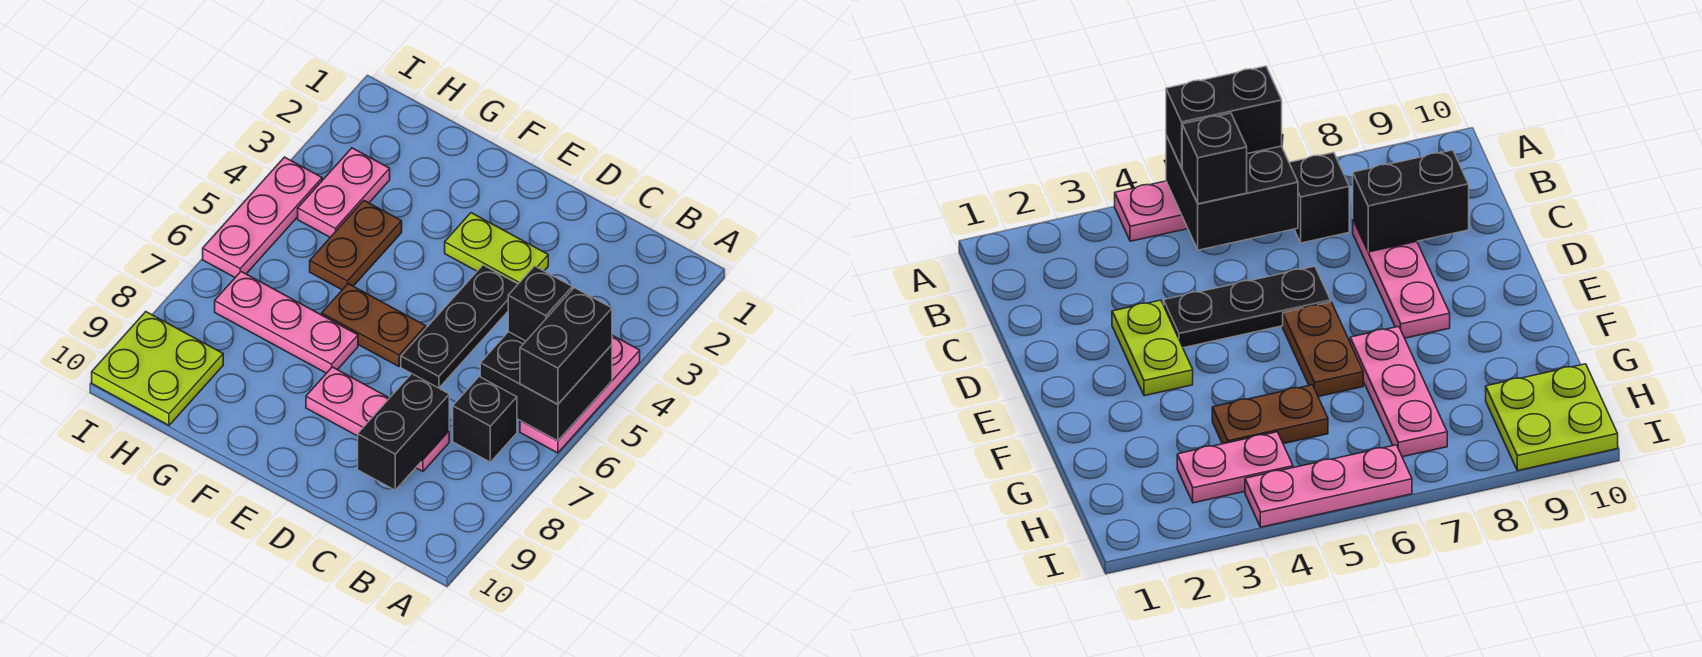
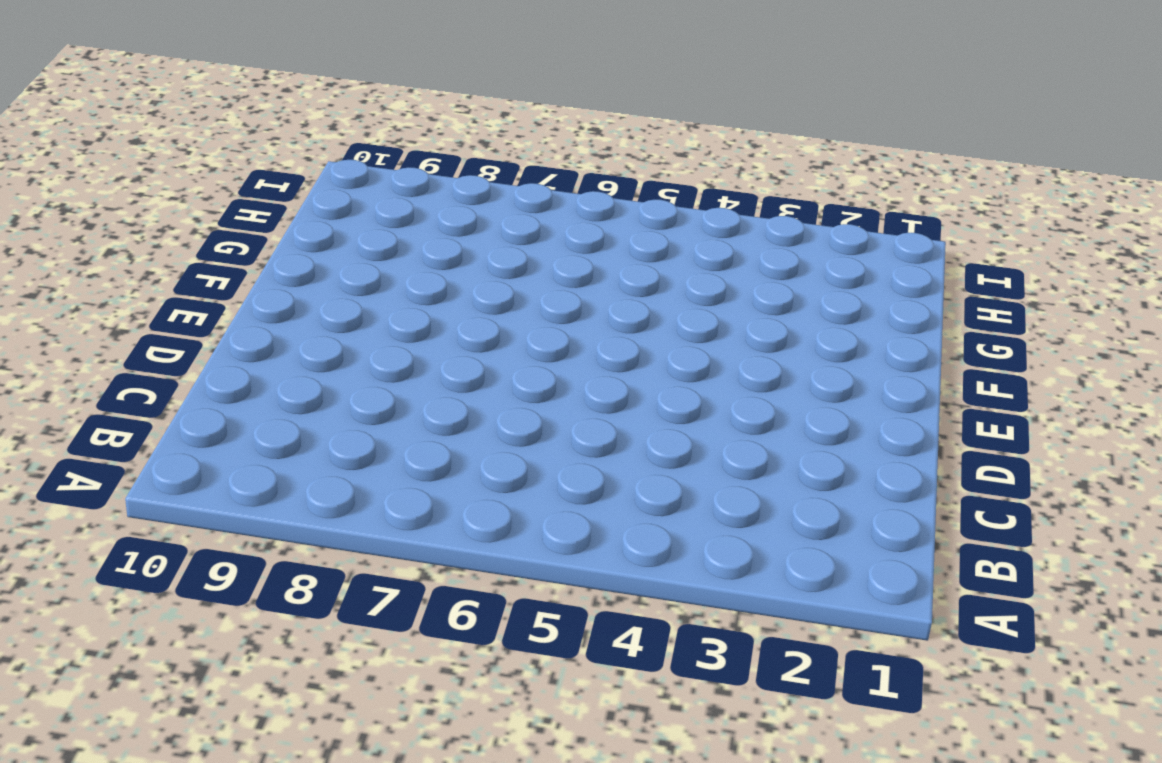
none -> pink plate A4:A6 level 1
none -> black brick B7 level 1
none -> pink plate C8:E8 level 1

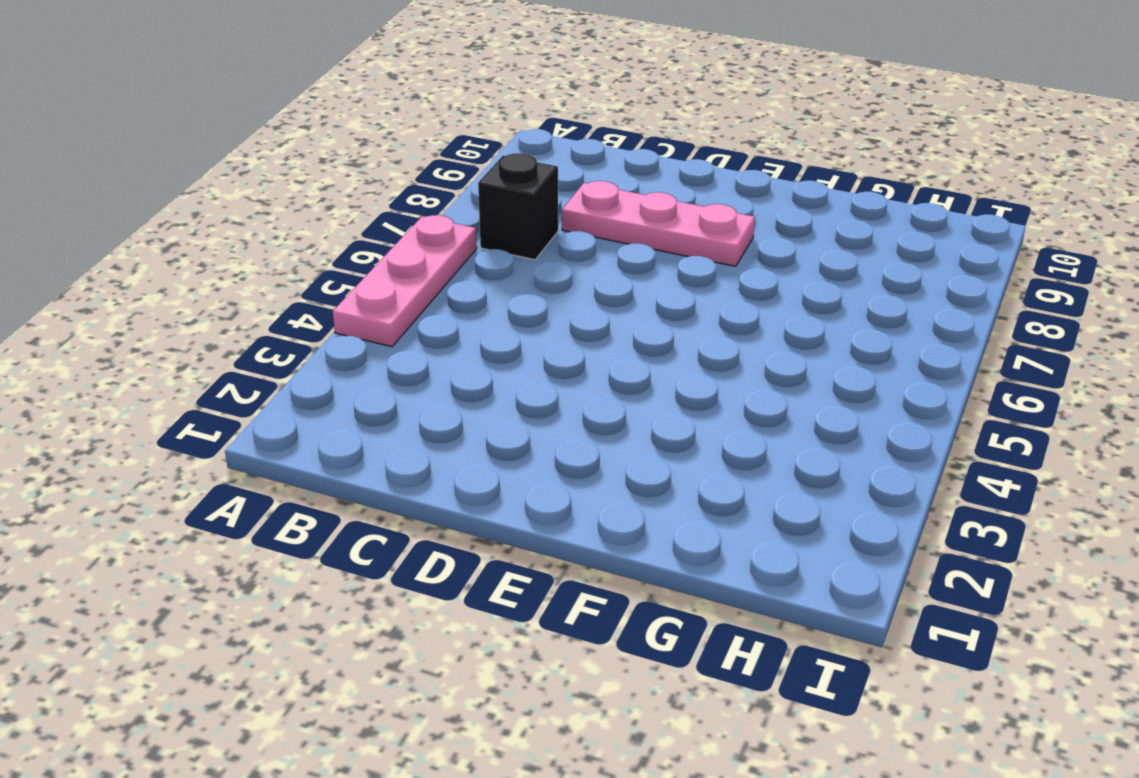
none -> lime plate D3:E3 level 1
none -> black plate D4:D6 level 1
none -> brown plate E6:F6 level 1

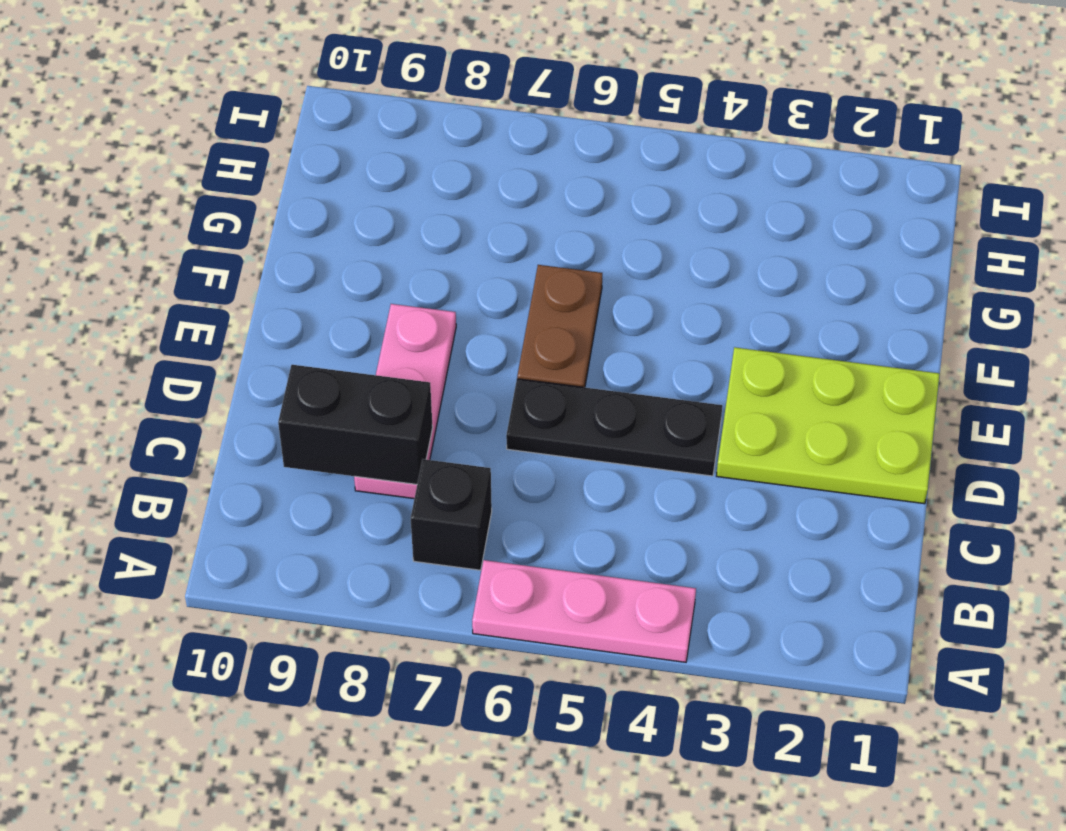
lime plate D1:E3 level 1 -> lime plate D3:E3 level 1
none -> pink plate F7:H7 level 1
none -> brown plate G4:G5 level 1
none -> pink plate H3:H4 level 1

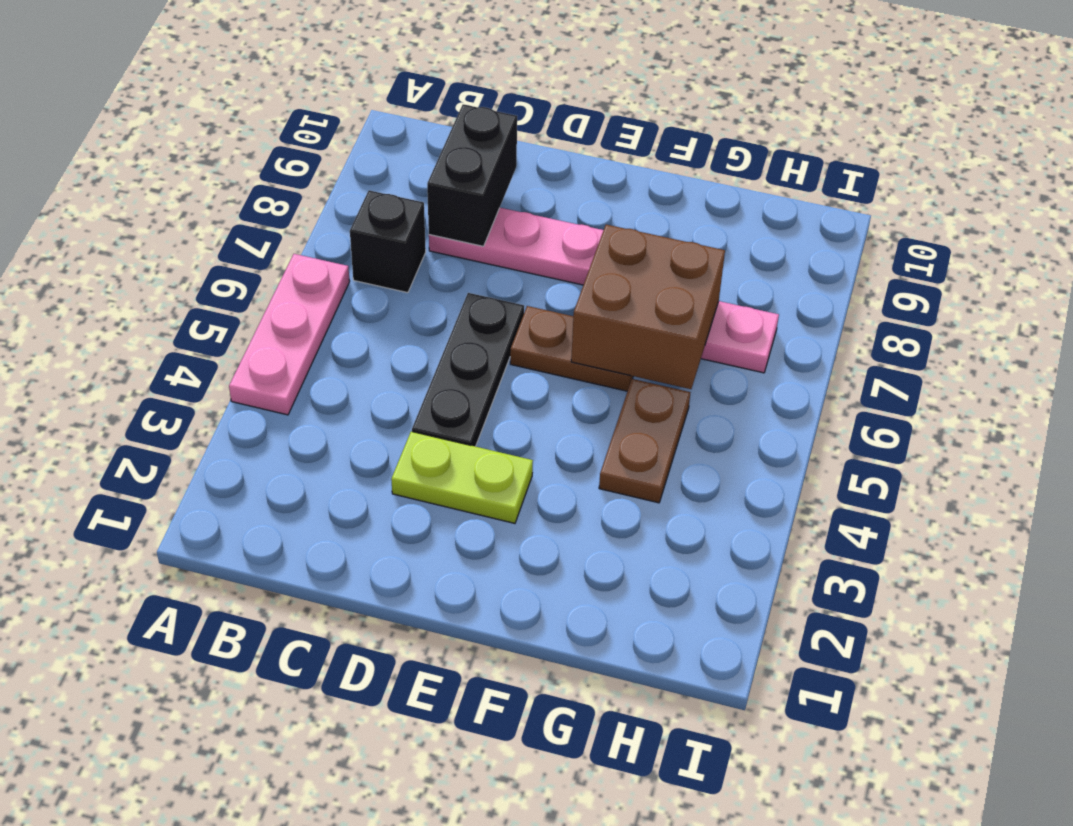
brown brick F6:G7 level 2 -> none
none -> pink plate H3:H4 level 1
none -> lime plate H9:I10 level 1
none -> pink plate I4:I6 level 1

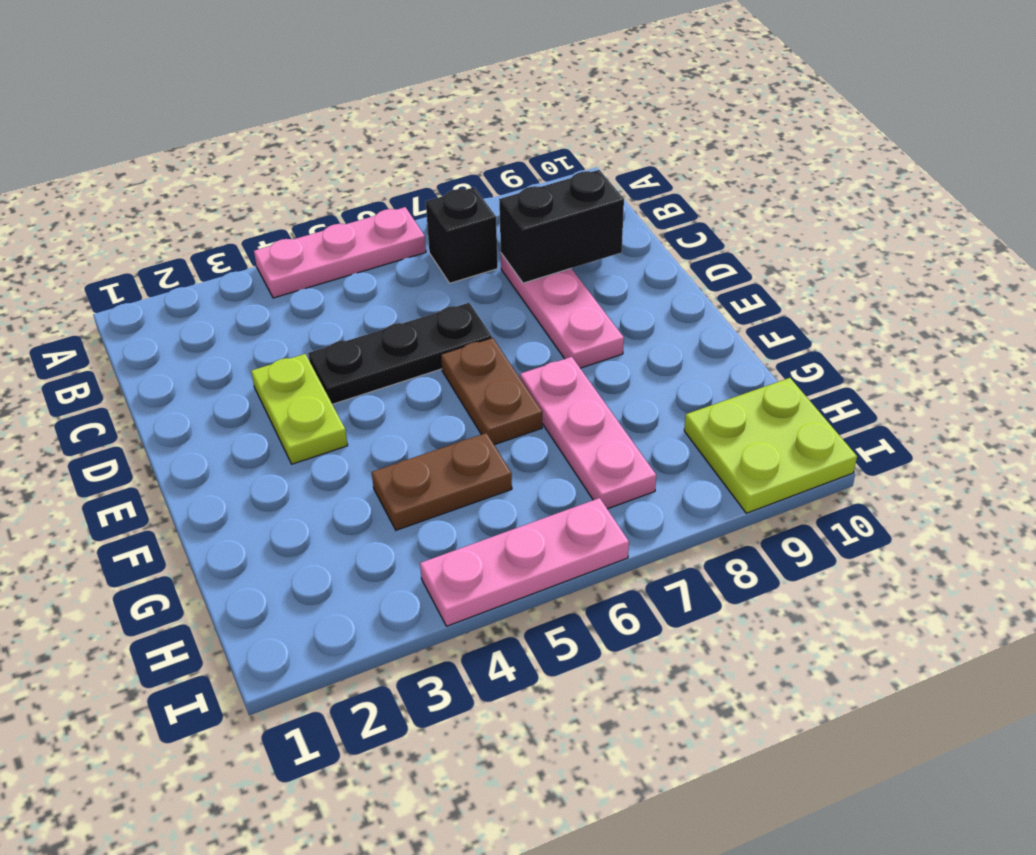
none -> pink plate H3:H4 level 1
none -> black brick A5:B6 level 2
none -> black brick A5:A6 level 3

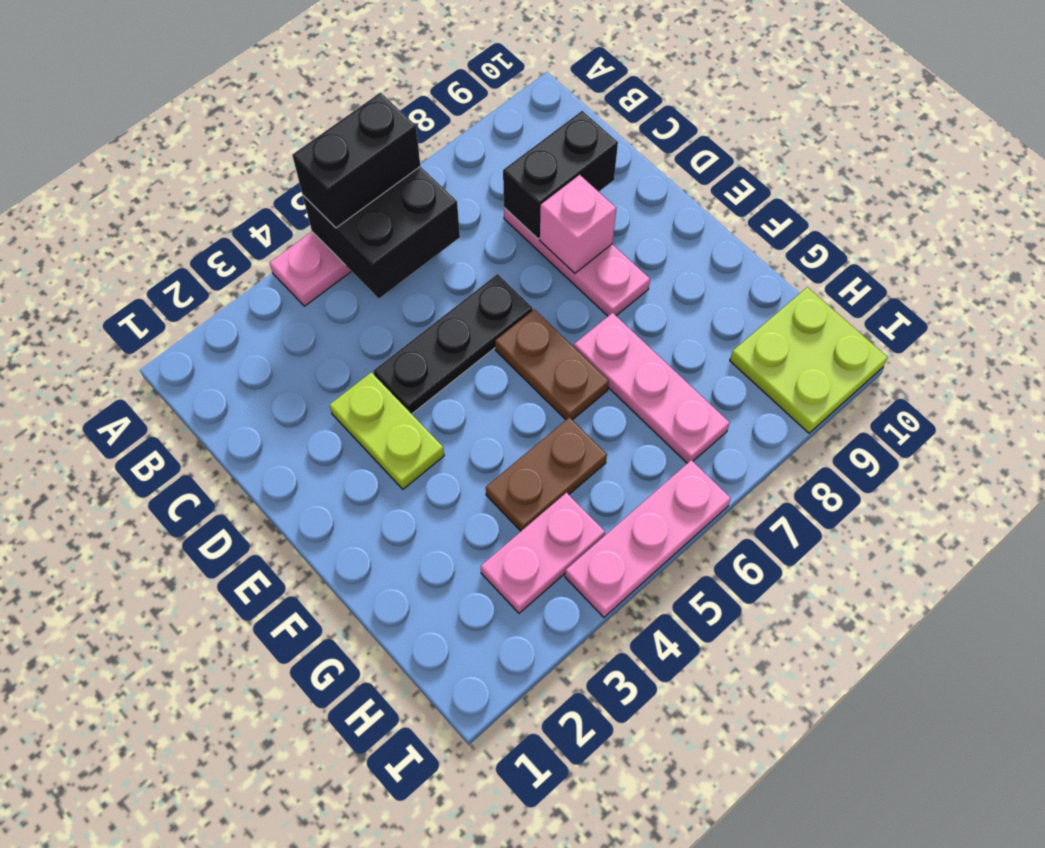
pink brick D8 level 2 -> none
none -> black brick B7 level 1
none -> black brick B5 level 3

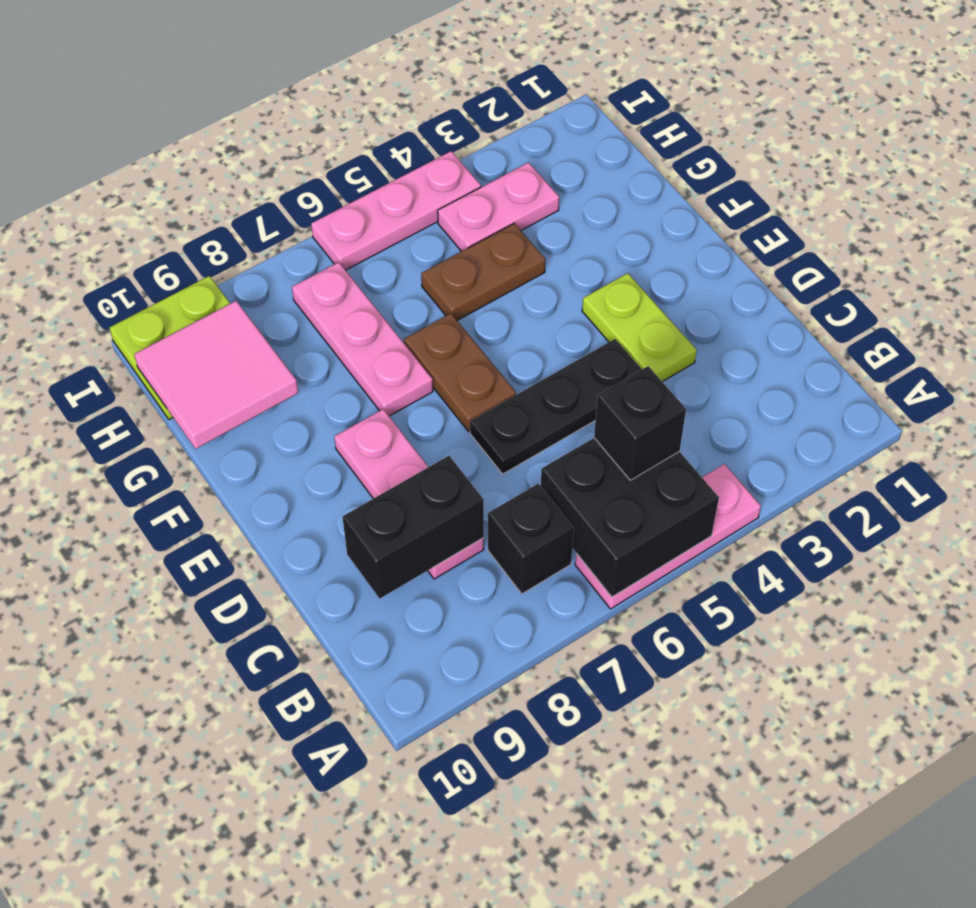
pink tile G9:H10 level 2 -> none
none -> black brick A5:A6 level 3

